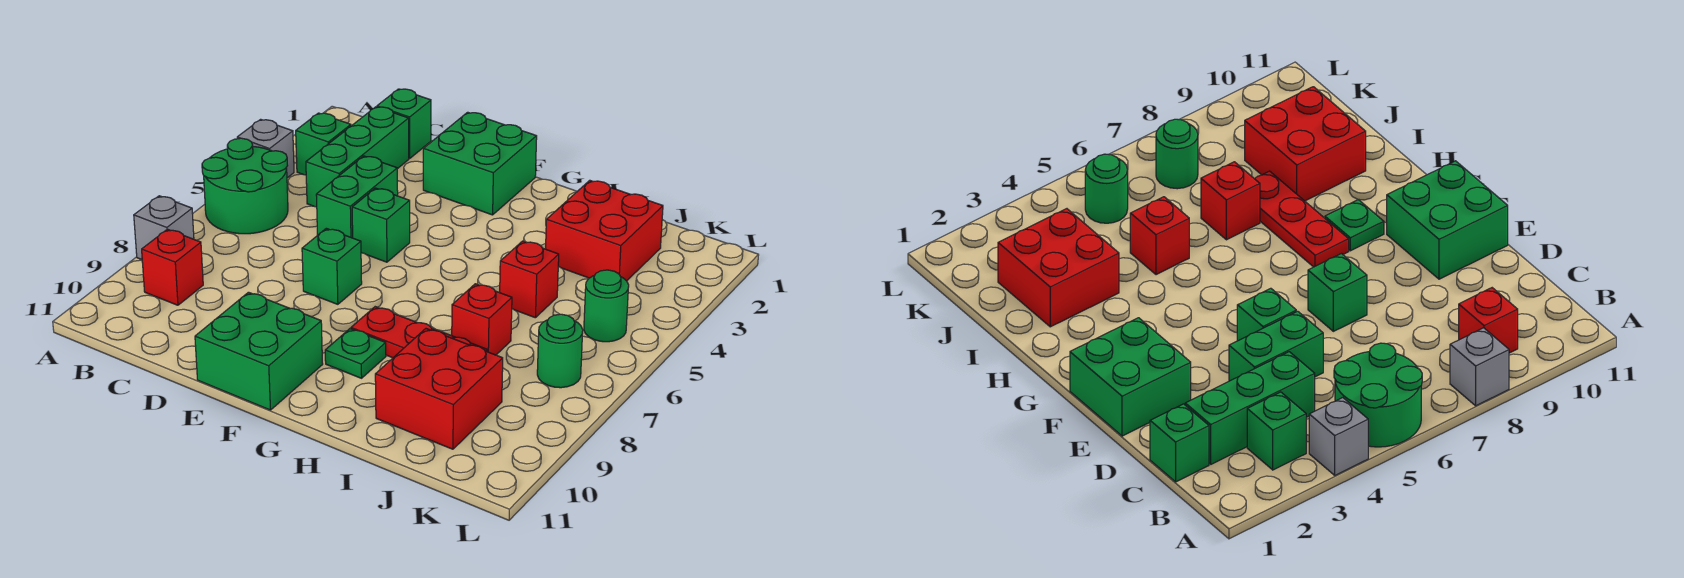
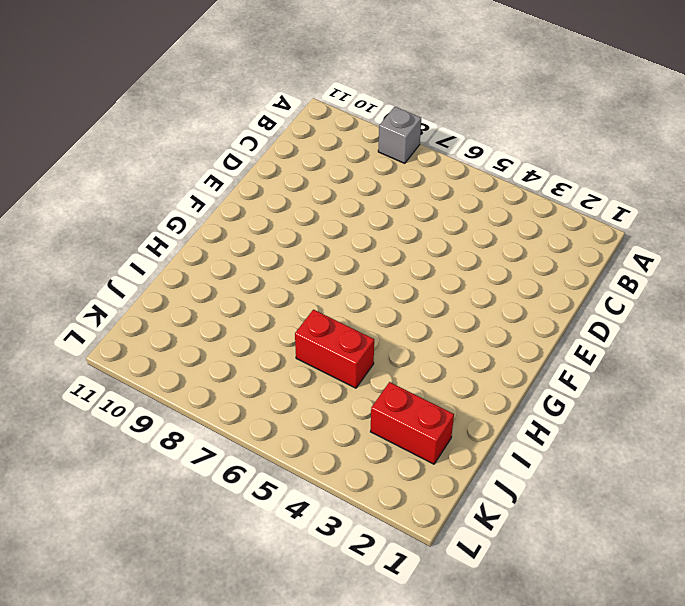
red brick I5:I6 level 1 -> red brick I5 level 1
red brick J2:J3 level 1 -> red brick I2:J3 level 1
none -> grey brick A4 level 1
none -> green round brick A5:B6 level 1
none -> green brick B3 level 1

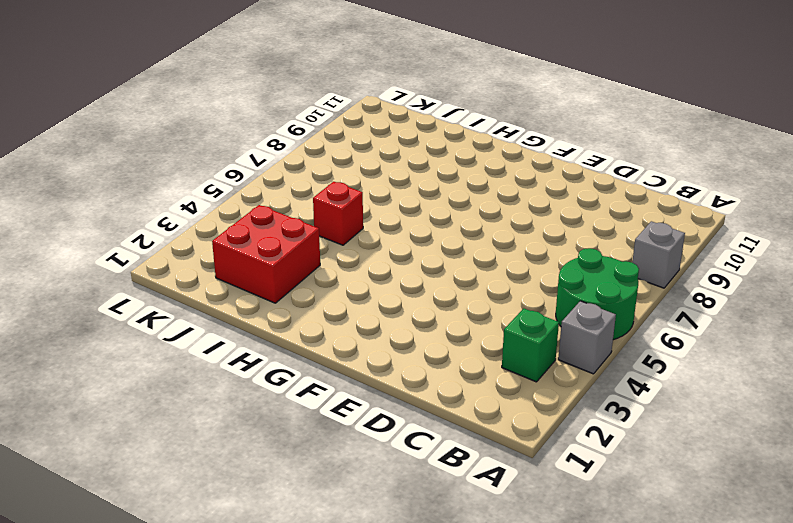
none -> red brick B9 level 1
none -> green brick C1 level 1
none -> green brick C2:C4 level 1

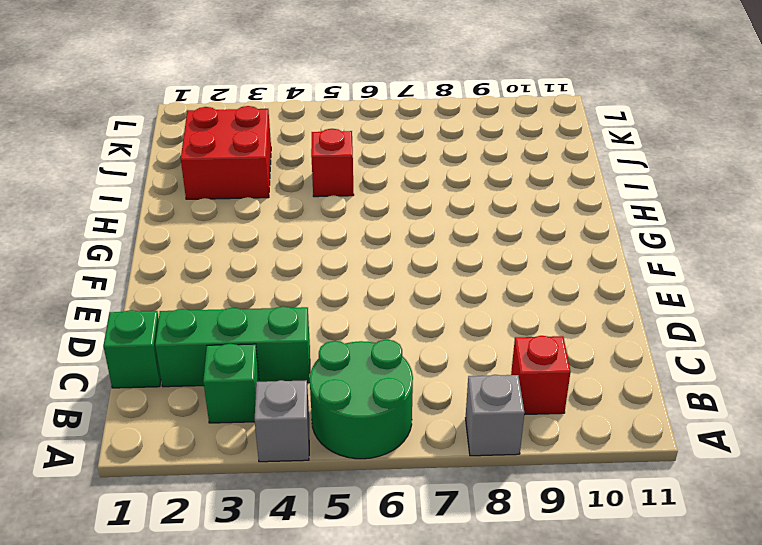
none -> green brick D4:D5 level 1
none -> green brick E1:F2 level 1
none -> green brick E5 level 1

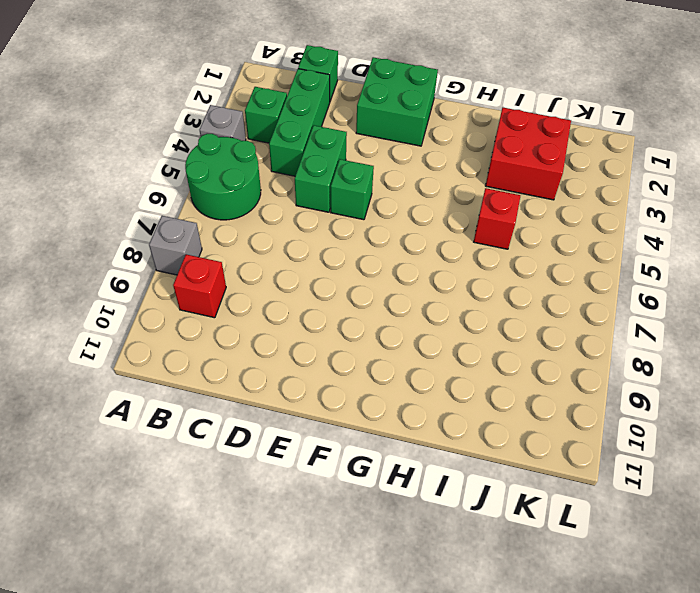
none -> green brick E7 level 1
none -> green brick E10:F11 level 1
none -> red plate G8:I8 level 1

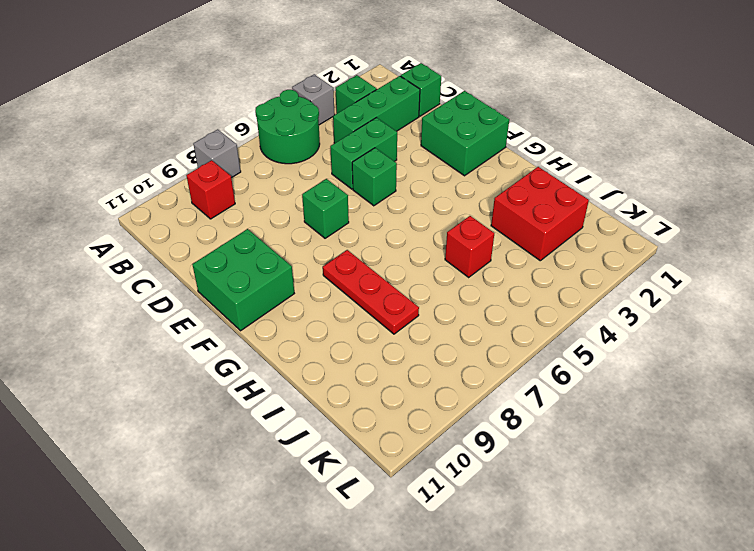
none -> green plate G9 level 1
none -> red brick I7 level 1
none -> red brick I9:J10 level 1

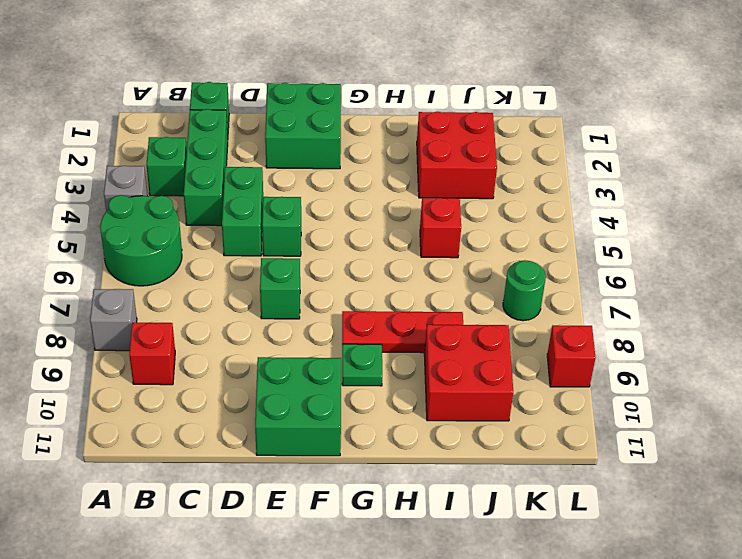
red brick L9 level 1 -> red brick I7 level 1
none -> green round brick K5 level 1

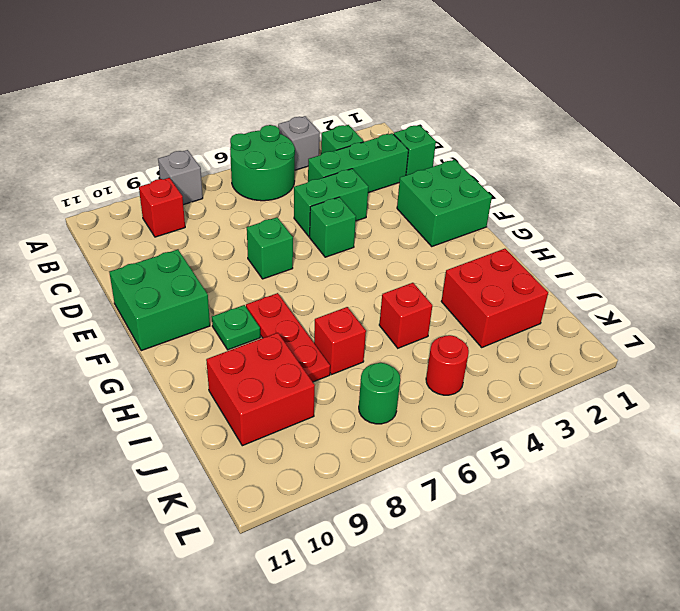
red round brick K5 level 1 -> green round brick K5 level 1

